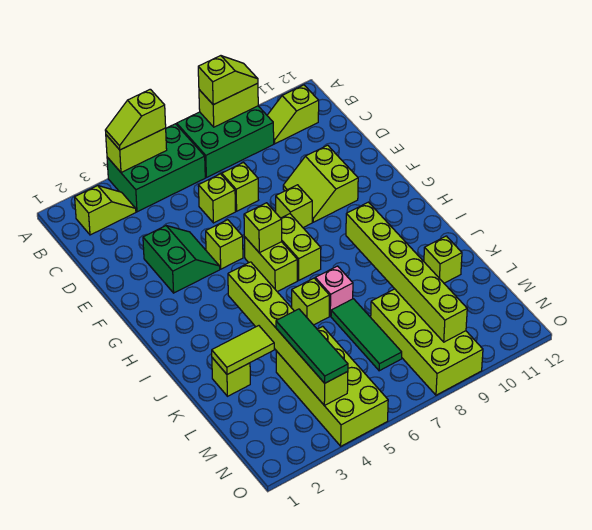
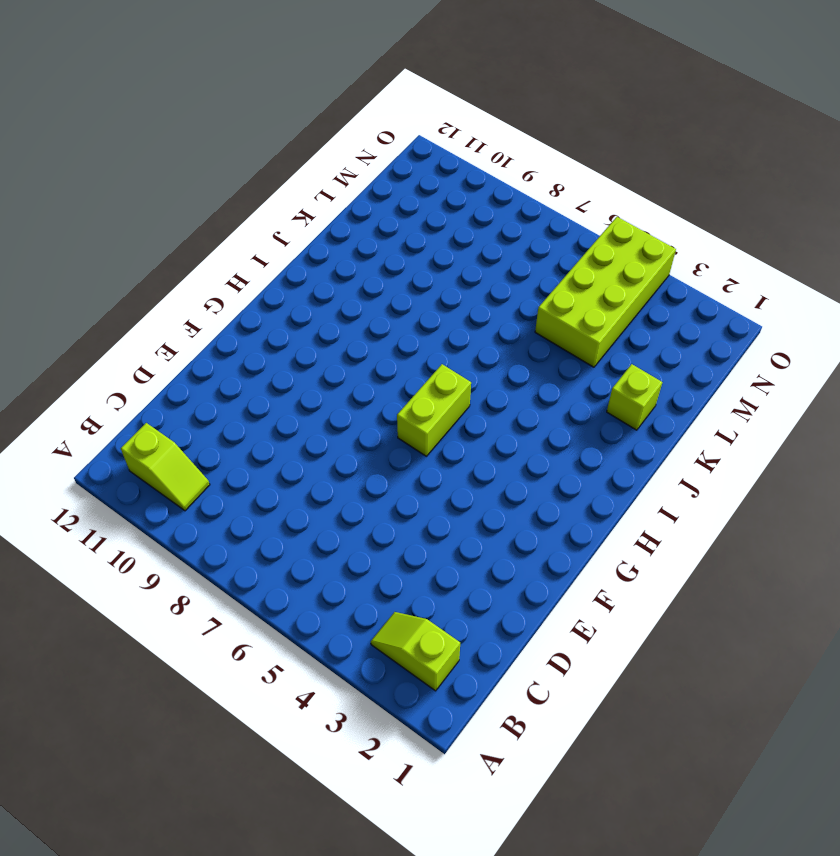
none -> green brick A4:B6 level 1
none -> green brick A7:B9 level 1
none -> lime brick D6 level 1

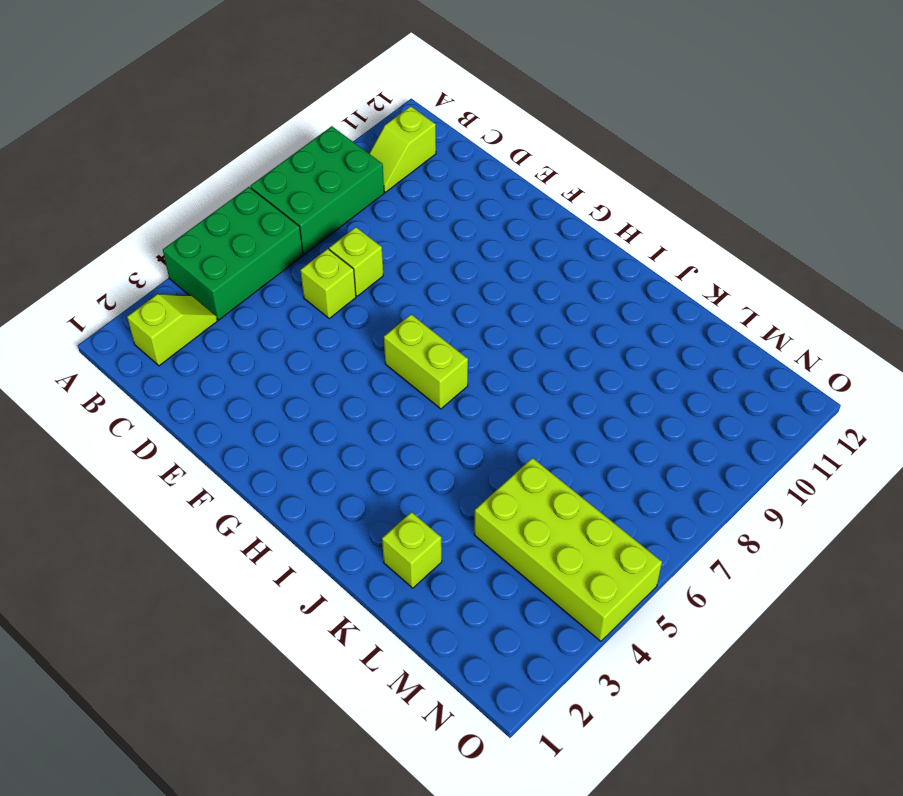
none -> green slope E3:F4 level 1 top 3
none -> lime slope E9:F10 level 1 top 10
none -> lime brick F5 level 1

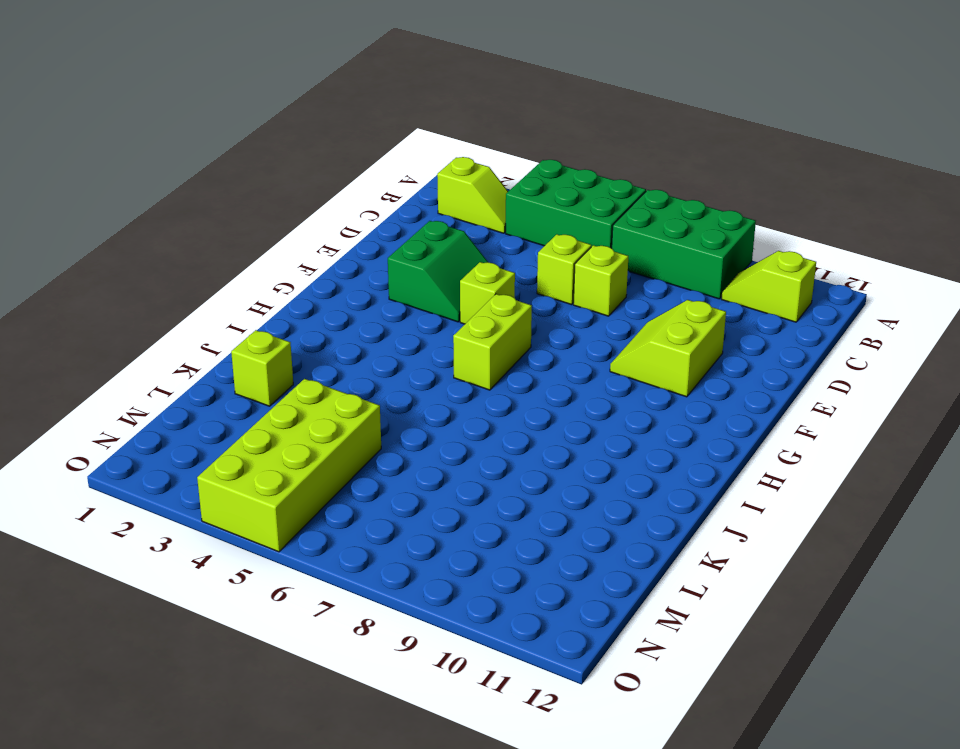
none -> lime brick F8 level 1
none -> lime brick G7:H7 level 1
none -> lime brick J6 level 1

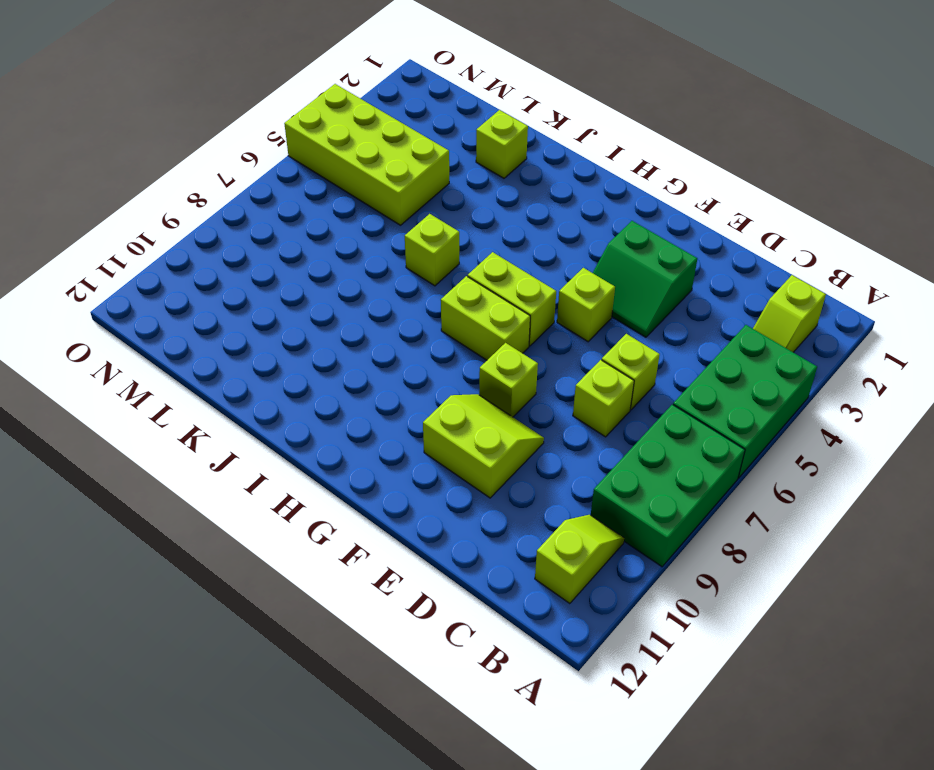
none -> pink brick J7 level 1
none -> green tile K7:M7 level 1
none -> lime brick K11 level 1

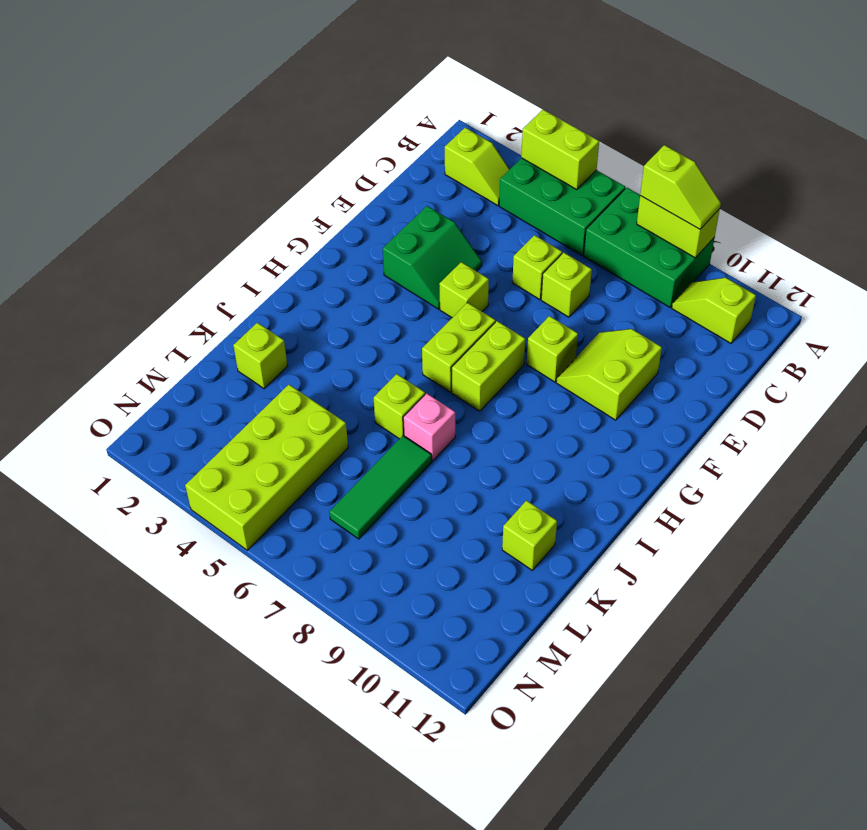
none -> lime brick L8:O9 level 1
none -> lime brick G6 level 2
none -> lime brick I4:N4 level 2

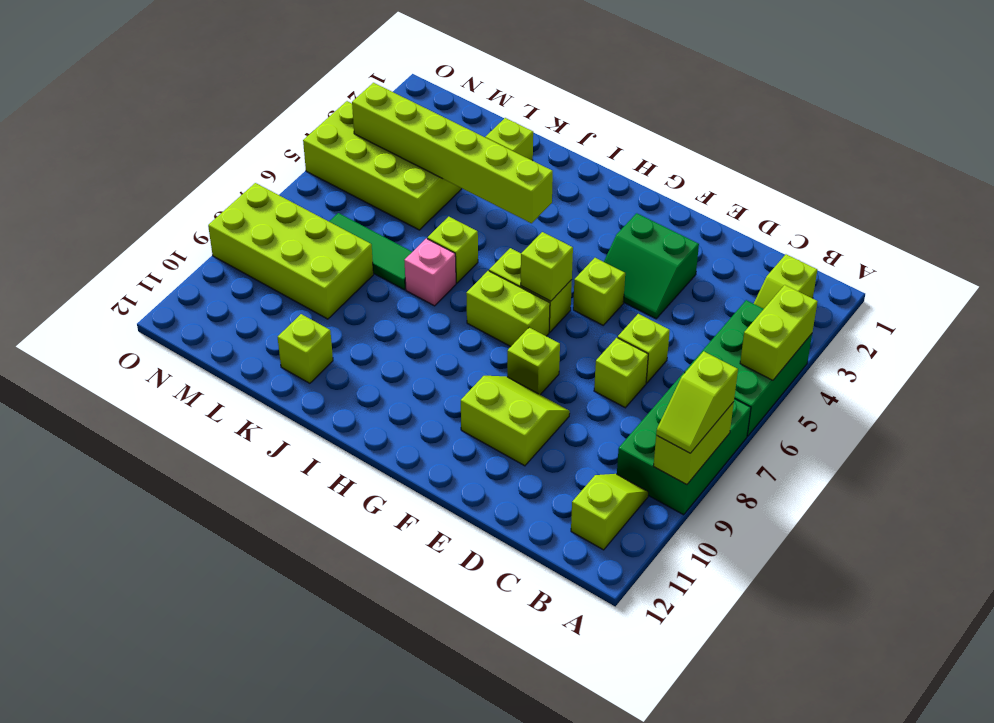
none -> lime brick I9:N9 level 2
none -> lime tile K2:K3 level 2
none -> lime slope A4:A5 level 3 top 5

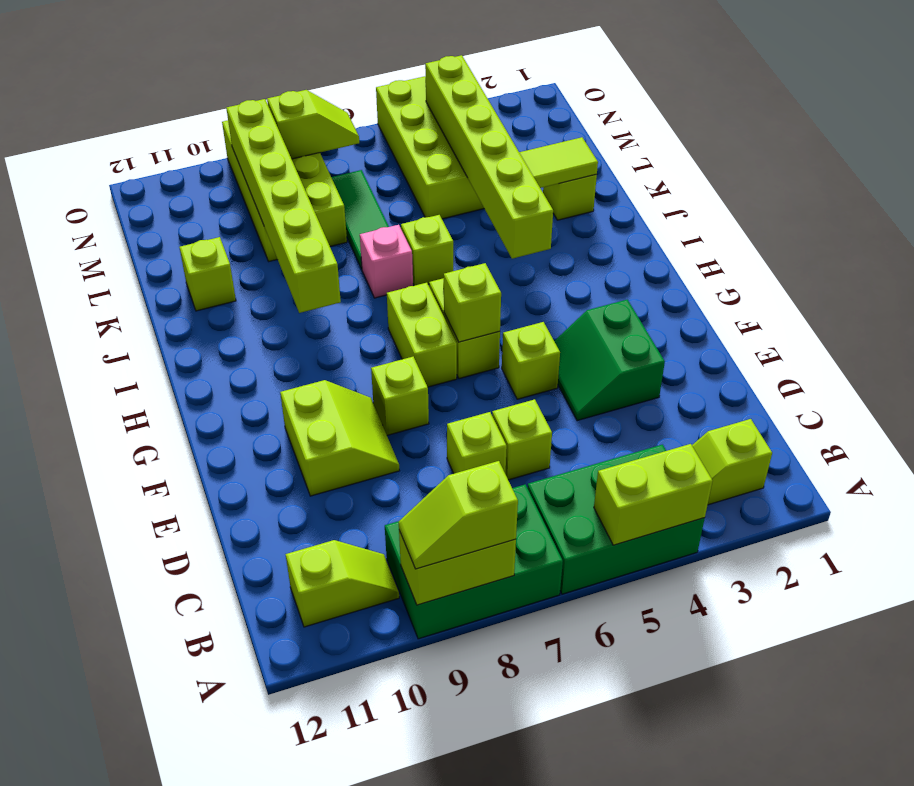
lime slope N7:N8 level 2 top 8 -> lime slope A4:A5 level 3 top 5
none -> green tile L4:N4 level 3

